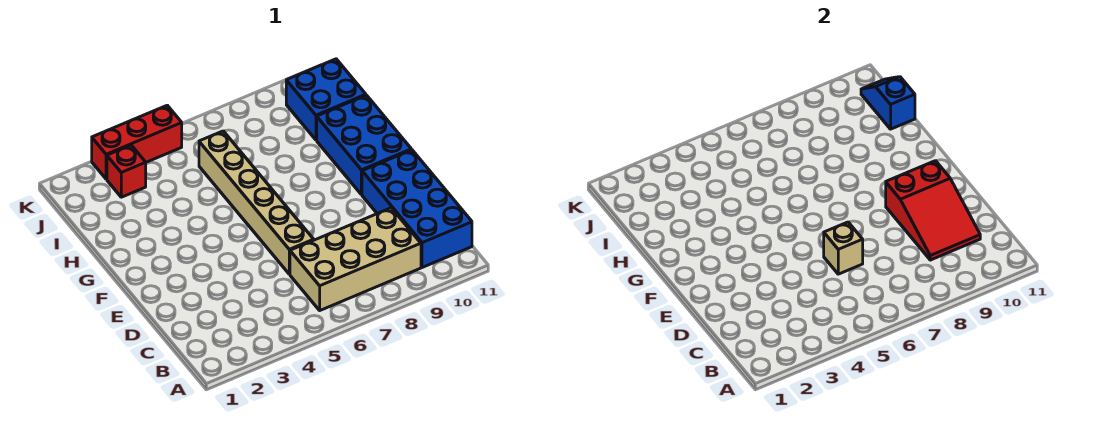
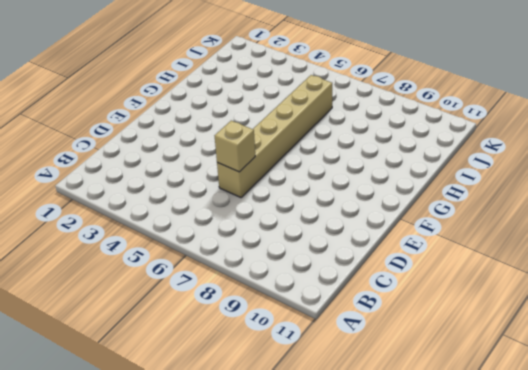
none -> tan brick B6:C9 level 1
none -> blue brick B10:E11 level 1

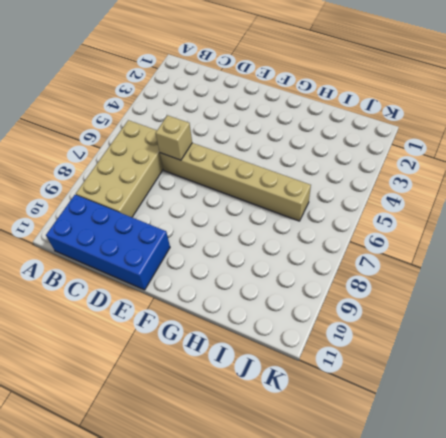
none -> blue brick F10:H11 level 1
none -> blue brick I10:J11 level 1

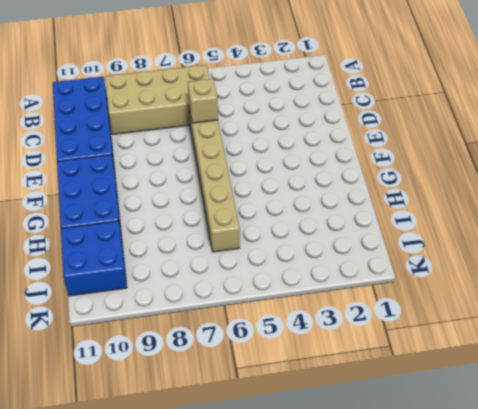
none -> red brick J3 level 1
none -> red brick K3:K5 level 1

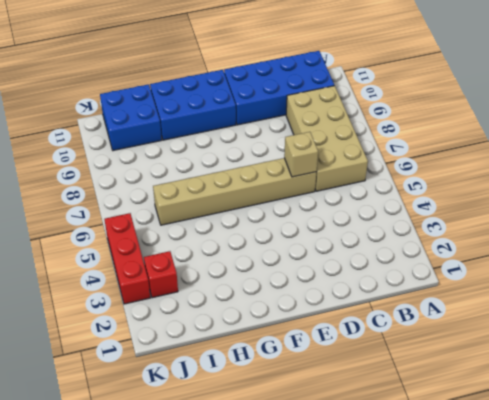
none -> red slope C9:E10 level 2 top E
none -> blue slope I11:J11 level 2 top I

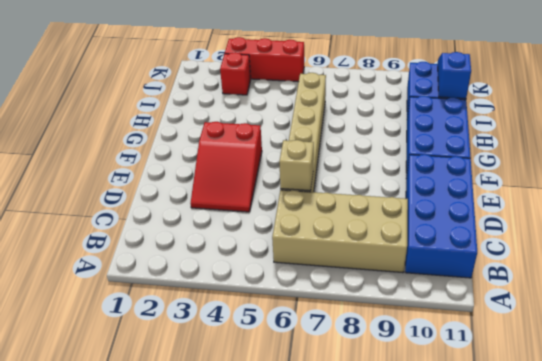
red slope D3:F4 level 1 top F -> red slope C9:E10 level 2 top E

